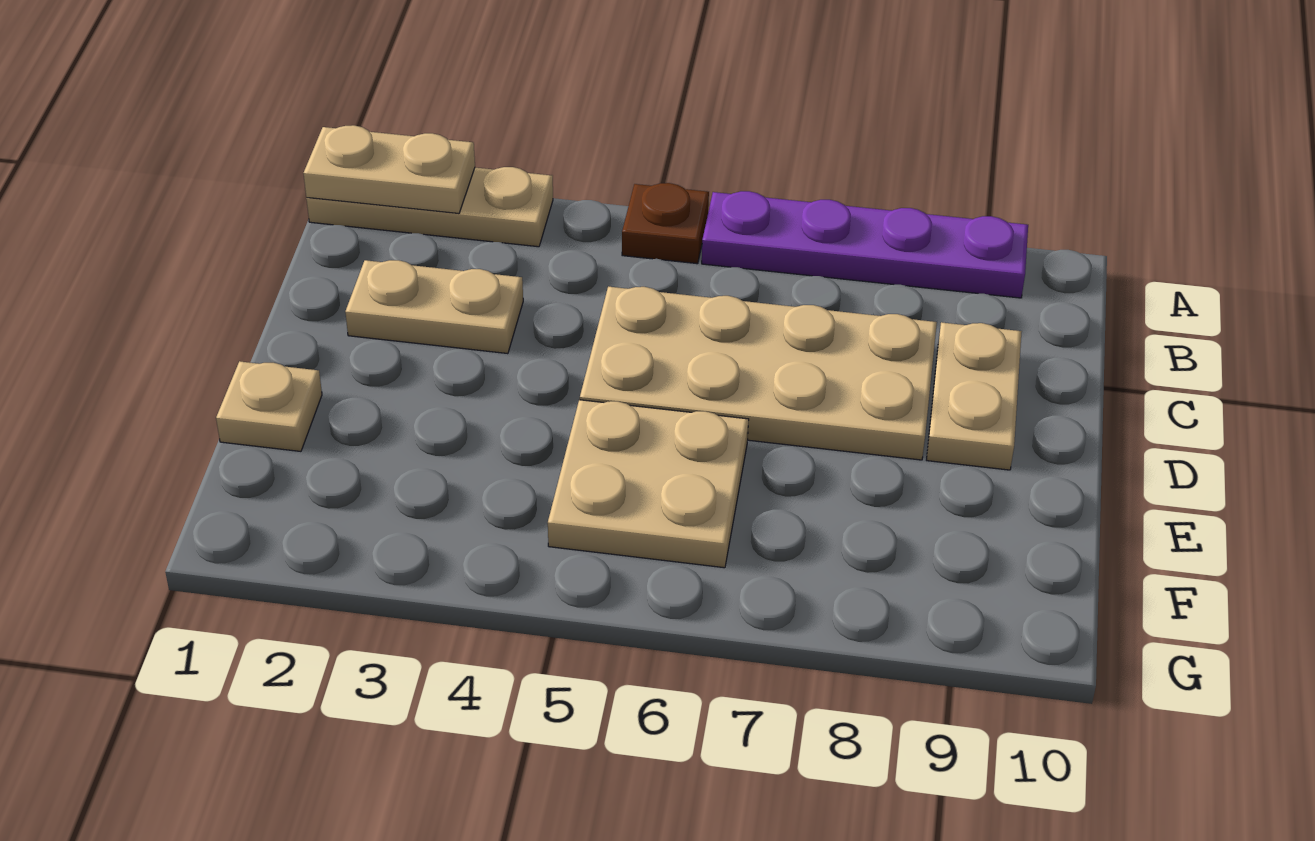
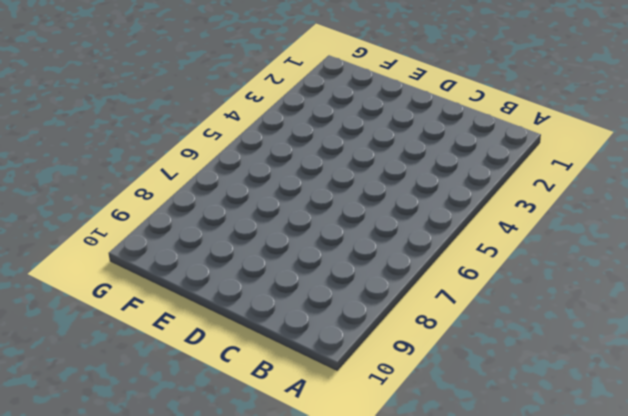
none -> tan plate A1:A3 level 1
none -> brown plate A5 level 1

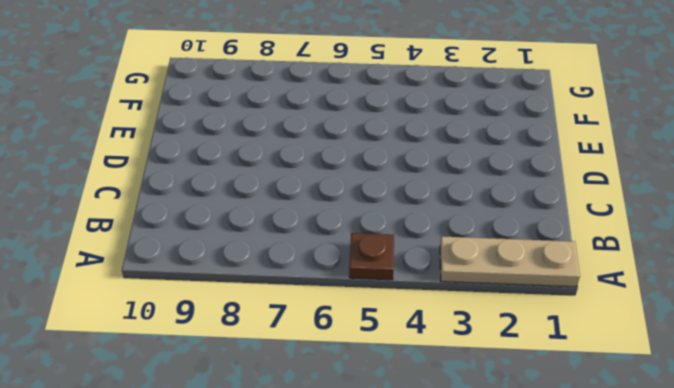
none -> purple plate A6:A9 level 1
none -> tan plate C2:C3 level 1

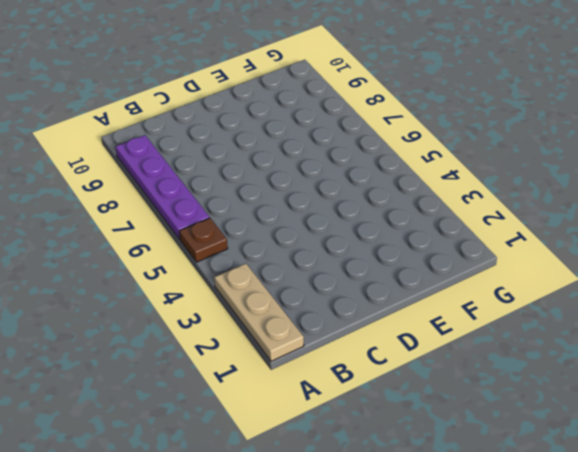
none -> tan plate C2:C3 level 1
none -> tan plate C5:D8 level 1

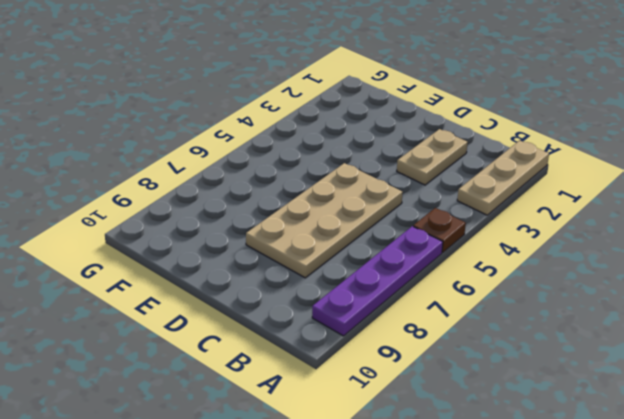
none -> tan plate C9:D9 level 1
none -> tan plate E1 level 1

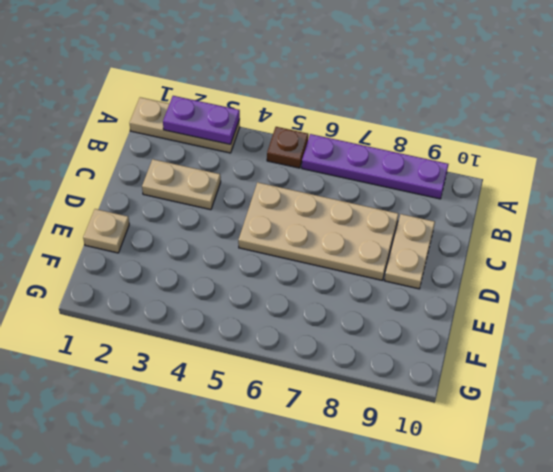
purple plate A2:A3 level 2 -> tan plate A1:A2 level 2
none -> tan plate E5:F6 level 1

